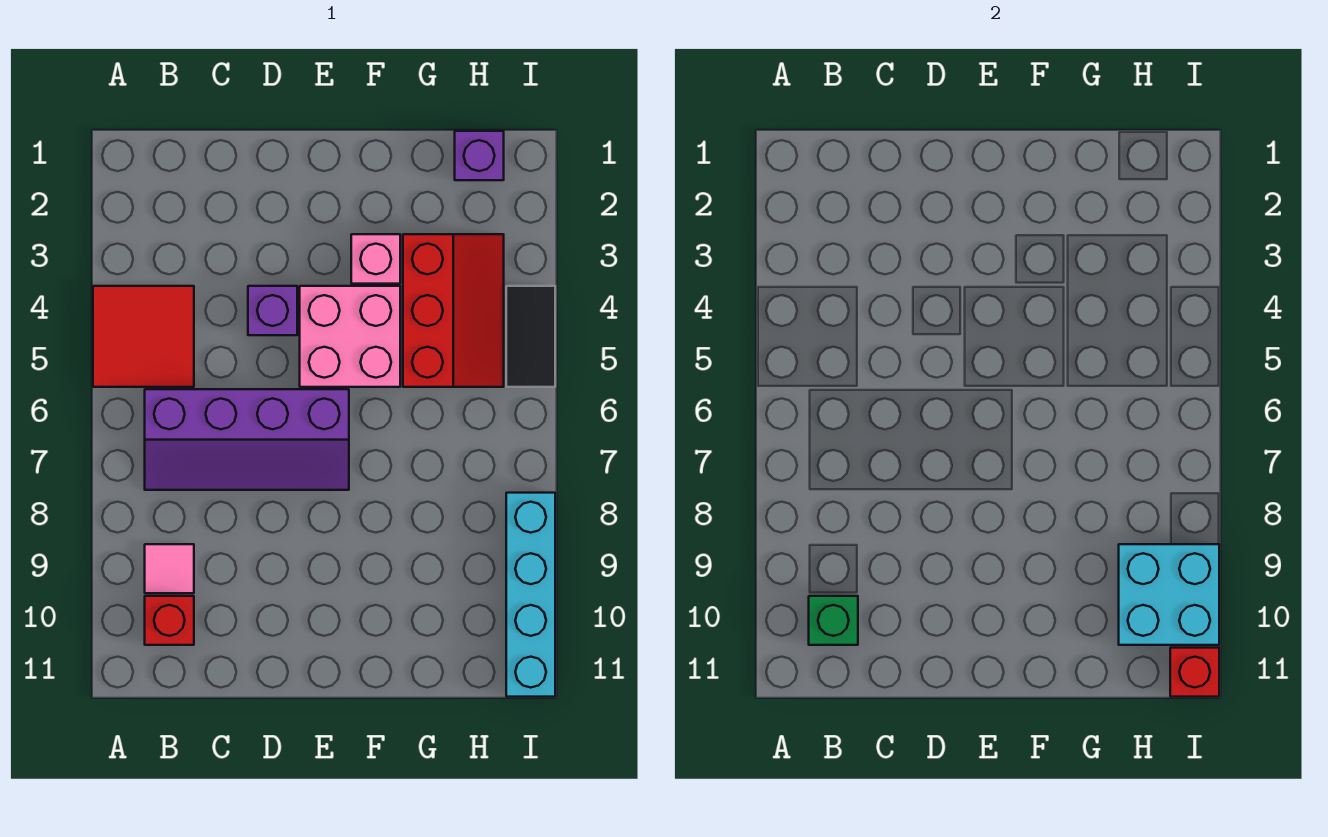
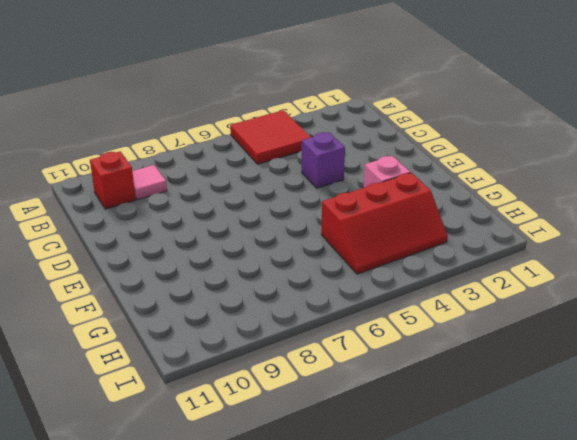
none -> purple slope B6:E7 level 1 top 6
none -> pink brick E4:F5 level 1
none -> purple brick H1 level 1

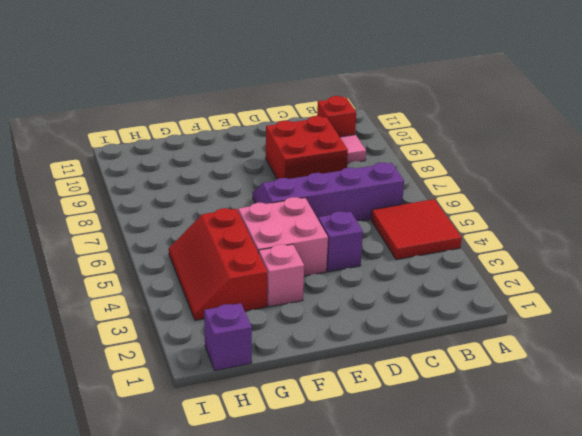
red brick C8:D9 level 1 -> none
none -> black tile I4:I5 level 1
none -> cyan brick I8:I11 level 1
none -> green brick B10 level 2

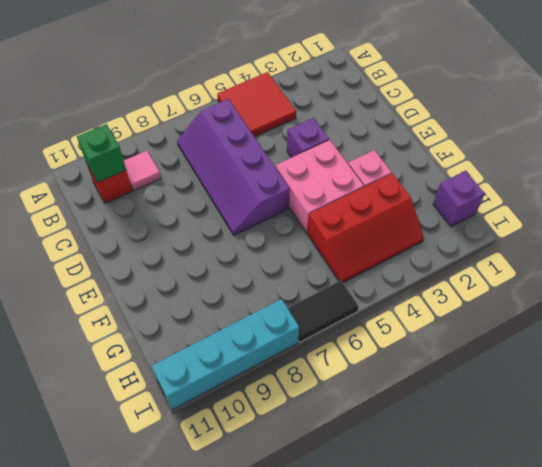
black tile I6:I7 level 1 -> black tile I4:I5 level 1
none -> cyan brick H9:I10 level 2
none -> red brick I11 level 2

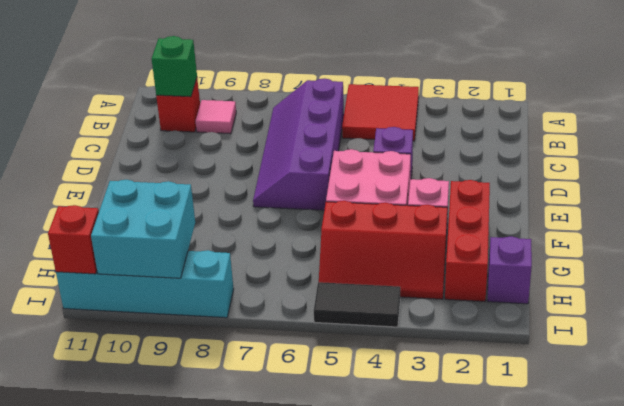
red brick F2:H2 level 1 -> none

